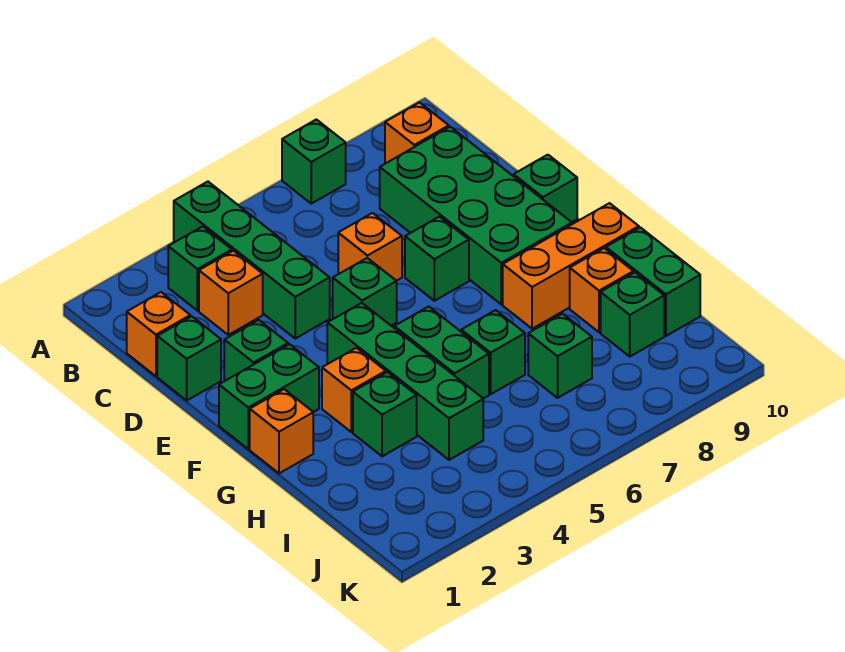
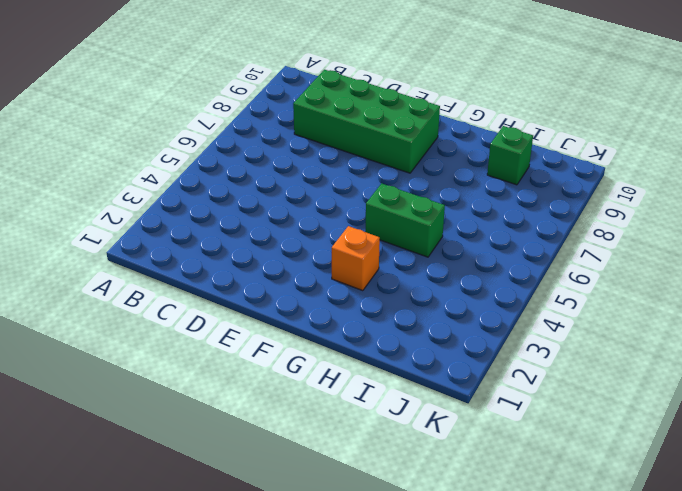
none -> green brick A4:D4 level 1
none -> green brick A7 level 1
none -> green brick B3 level 1

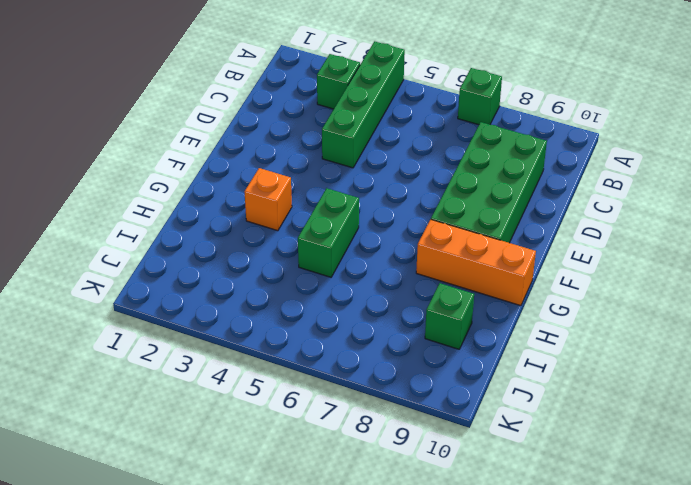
none -> orange brick B9 level 1
none -> orange brick C1 level 1
none -> orange brick C3 level 1

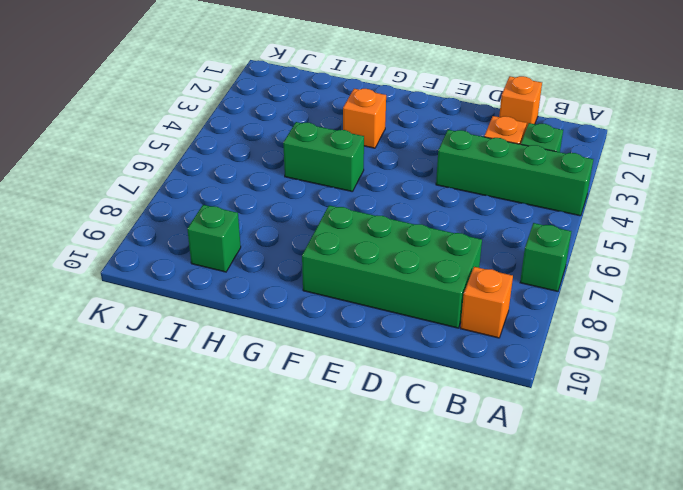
none -> green brick D1 level 1
none -> orange brick D6 level 1
none -> green brick E2 level 1

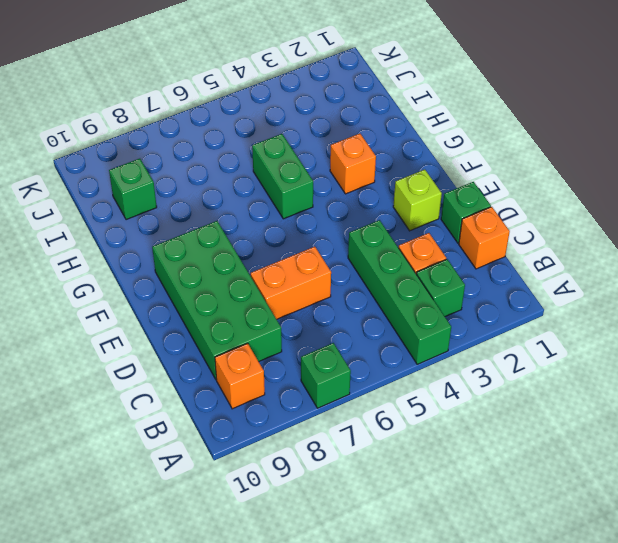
orange brick D6:D7 level 1 -> orange brick D6 level 1
lime brick E2 level 1 -> green brick E2 level 1
none -> green brick E5 level 1
none -> green brick E7 level 1
none -> green brick E10 level 1

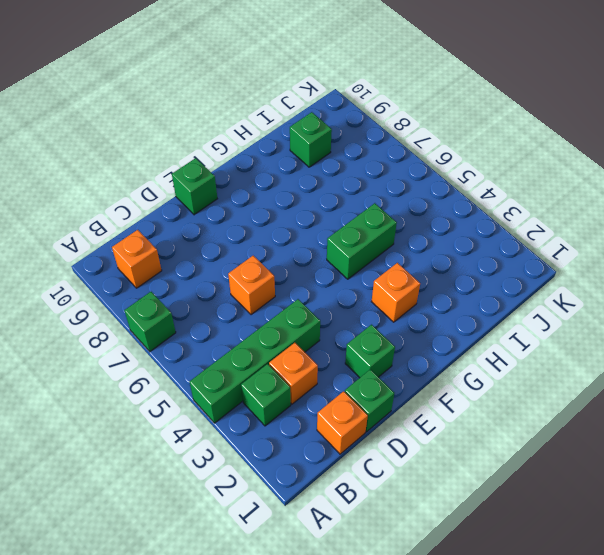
none -> green brick C8:F9 level 1
none -> green brick E5 level 1
none -> green brick E7 level 1

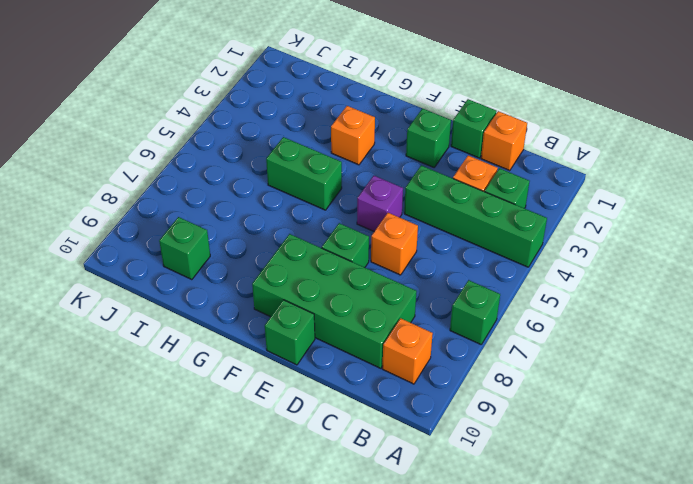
purple brick E5 level 1 -> green brick E5 level 1
none -> green brick F1:F2 level 1
none -> green brick F4:I4 level 1
none -> orange brick G1 level 1

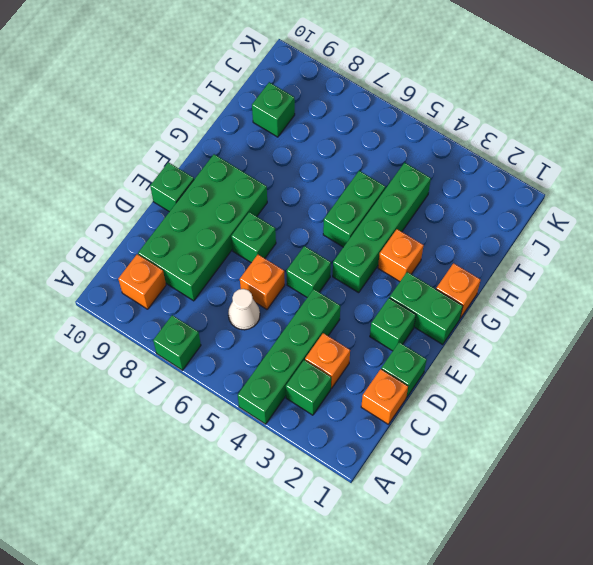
white cone C6 level 1 -> none
none -> orange brick G8:G10 level 1
none -> green brick H3 level 1
none -> green brick H6 level 1

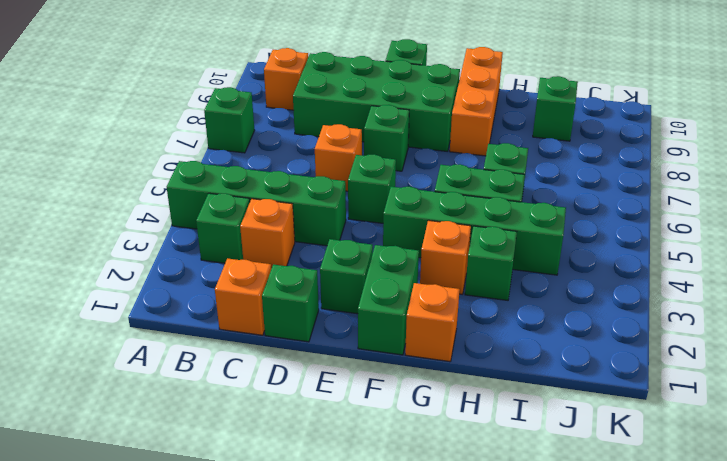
none -> orange brick H9 level 1
none -> green brick H10:I10 level 1
none -> green brick I7 level 1

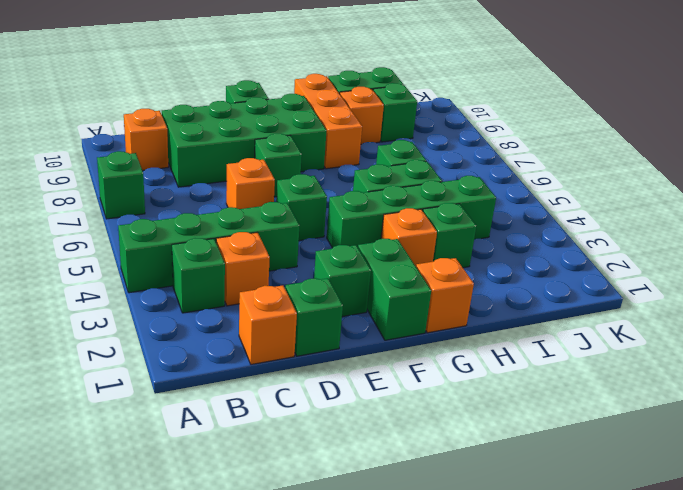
none -> green brick I7 level 1

